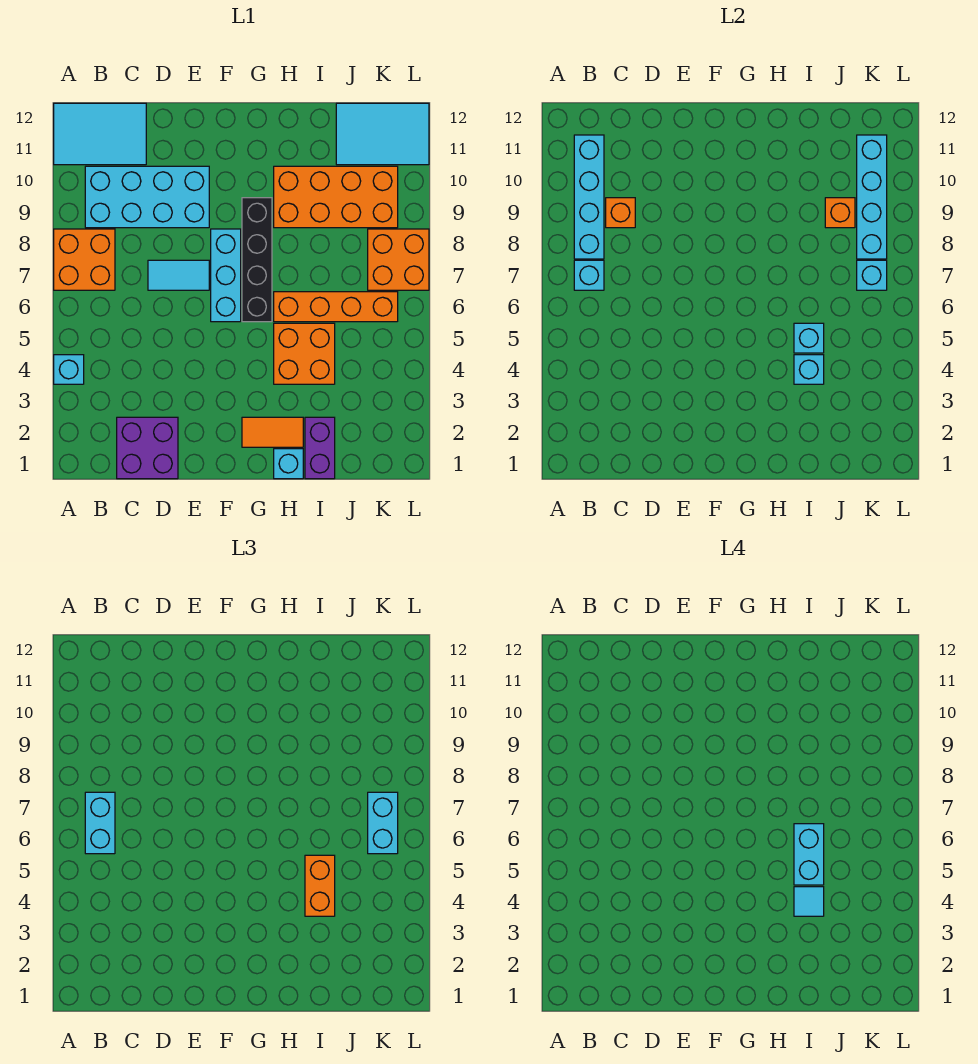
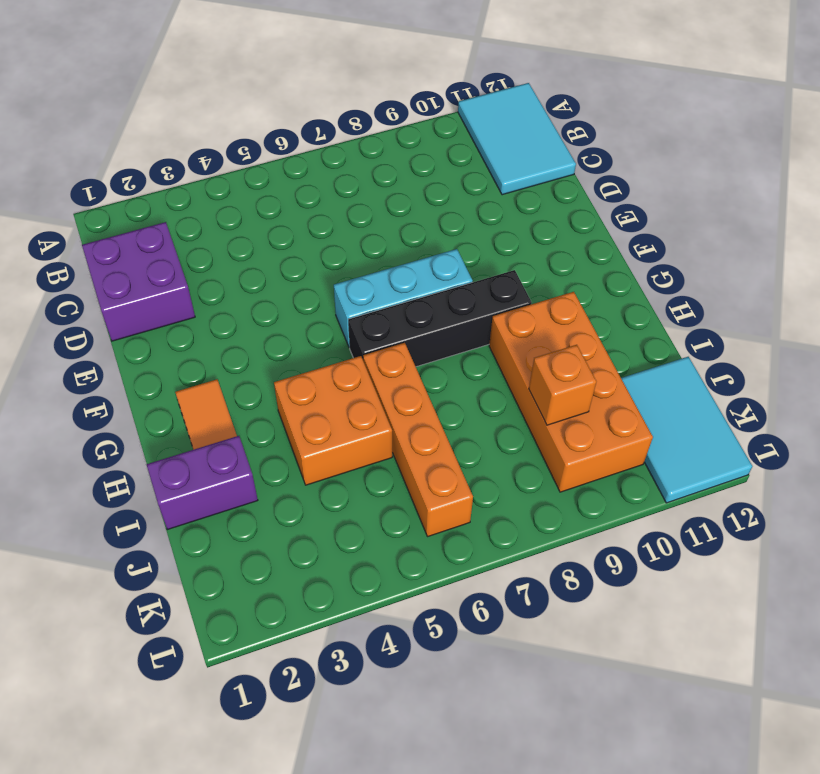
none -> cyan brick A4 level 1
none -> orange brick A7:B8 level 1
none -> cyan brick B9:E10 level 1

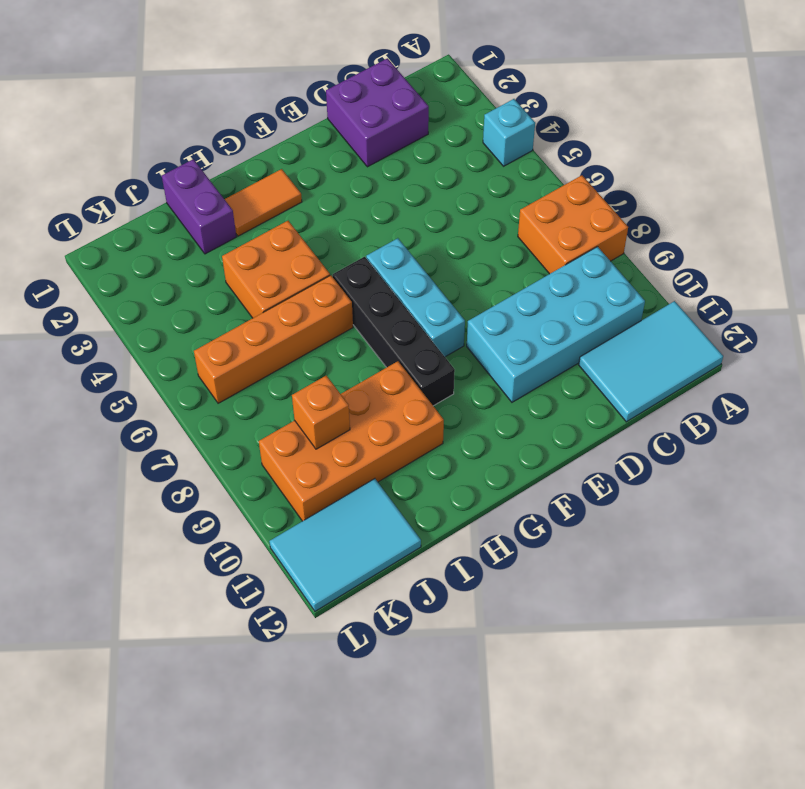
none -> cyan tile D7:E7 level 1
none -> cyan brick H1 level 1
none -> orange brick K7:L8 level 1

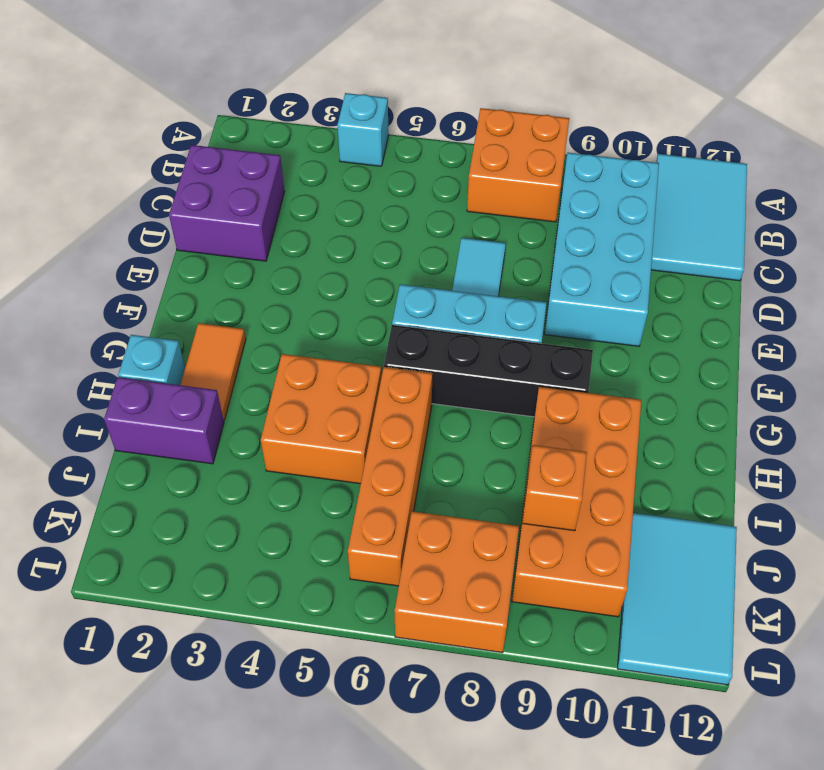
none -> cyan brick B7 level 2
none -> cyan brick B8:B11 level 2
none -> orange brick C9 level 2

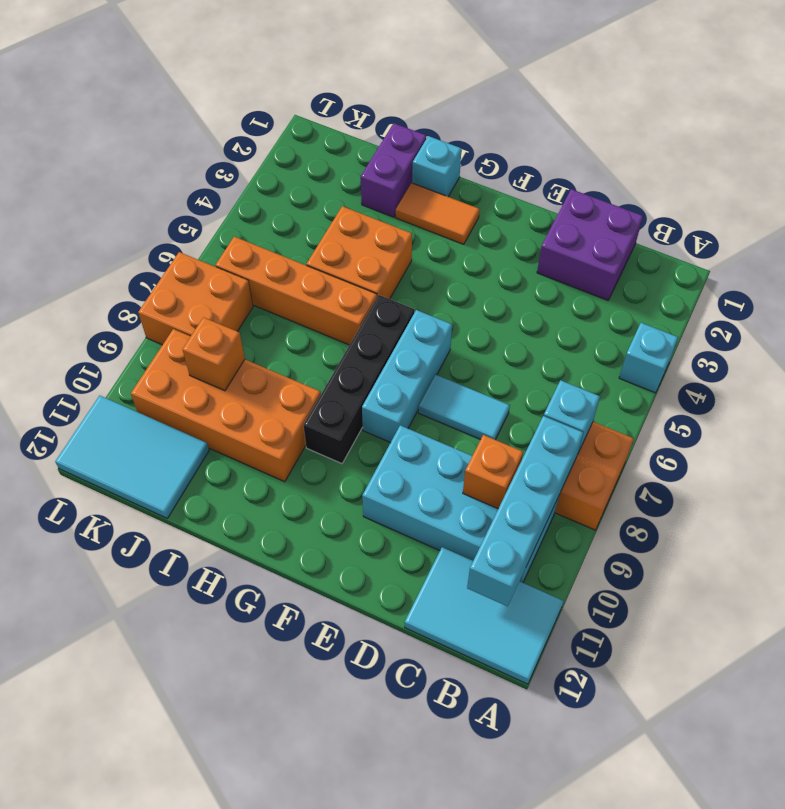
none -> cyan brick I4 level 2
none -> cyan brick I5 level 2
none -> cyan brick K7 level 2

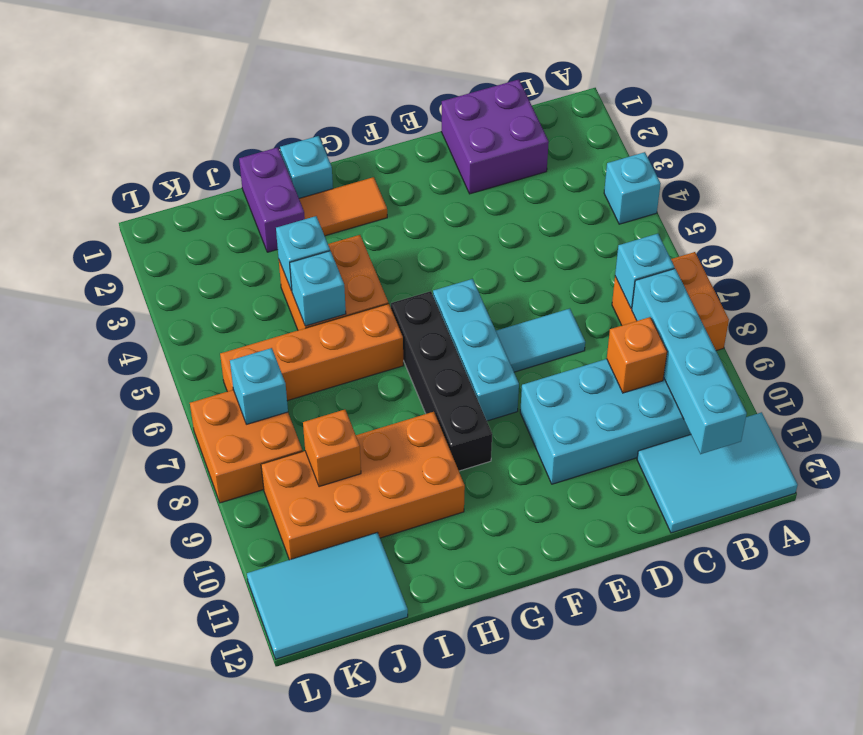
none -> cyan brick K8:K11 level 2
none -> cyan brick B6:B7 level 3
none -> orange brick I4:I5 level 3

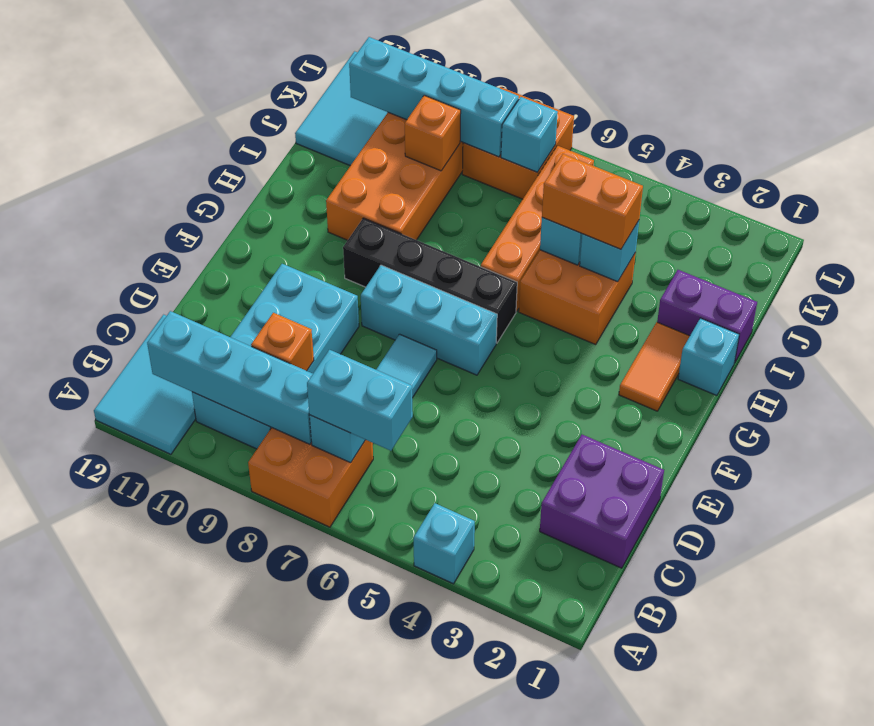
none -> cyan brick K6:K7 level 3
none -> cyan tile I4 level 4
none -> cyan brick I5:I6 level 4

